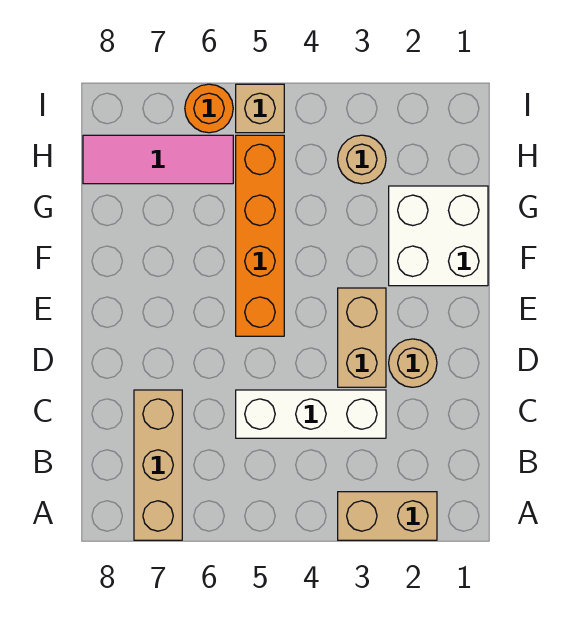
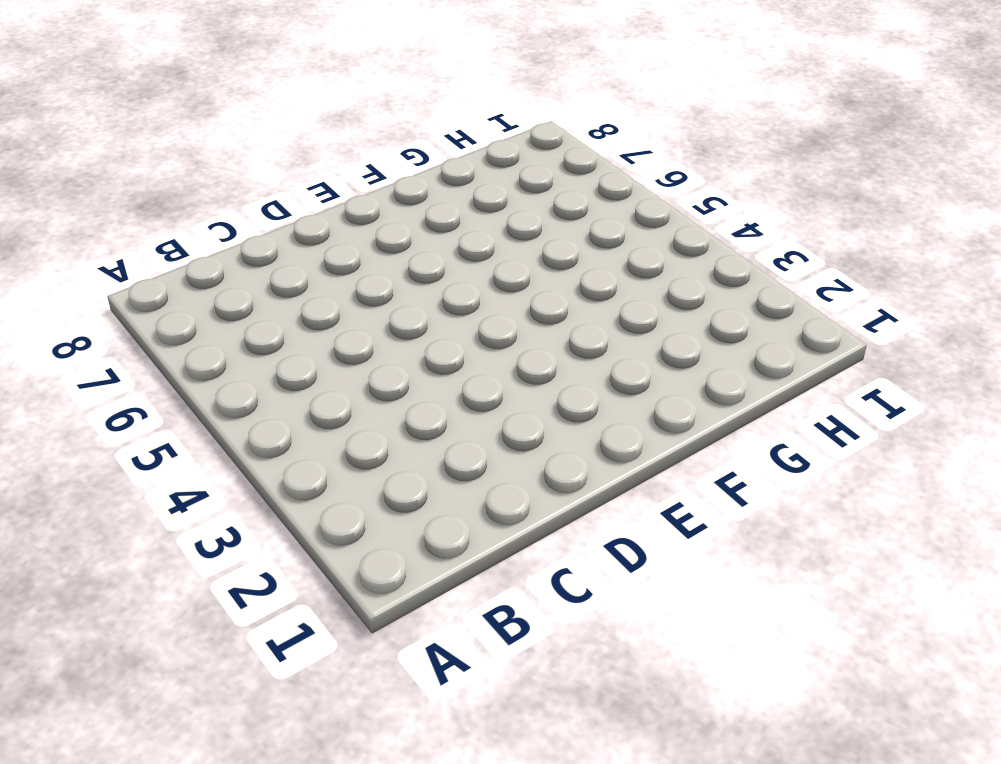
none -> tan brick A2:A3 level 1
none -> tan brick A7:C7 level 1

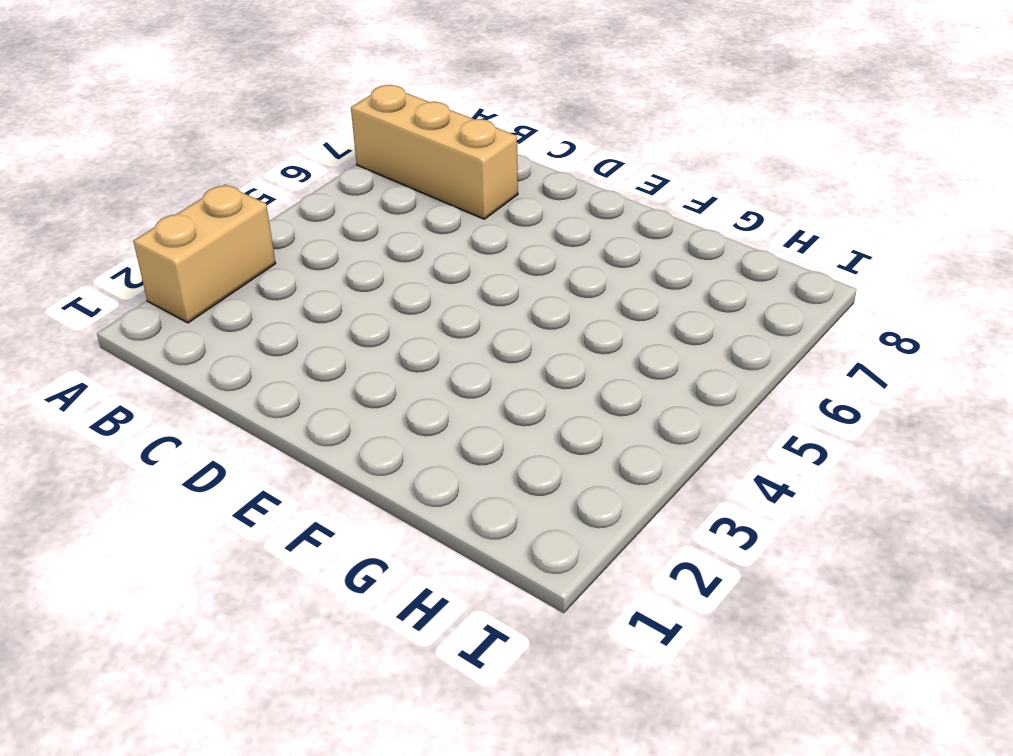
none -> white brick C3:C5 level 1
none -> tan round brick D2 level 1

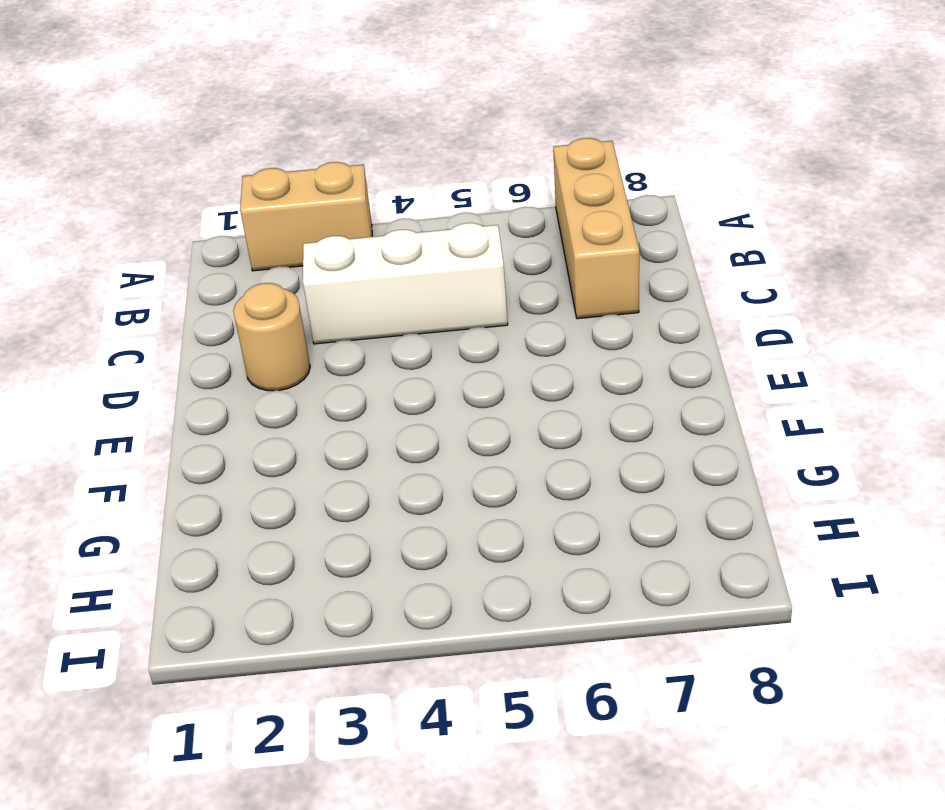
none -> tan brick D3:E3 level 1
none -> orange brick E5:H5 level 1

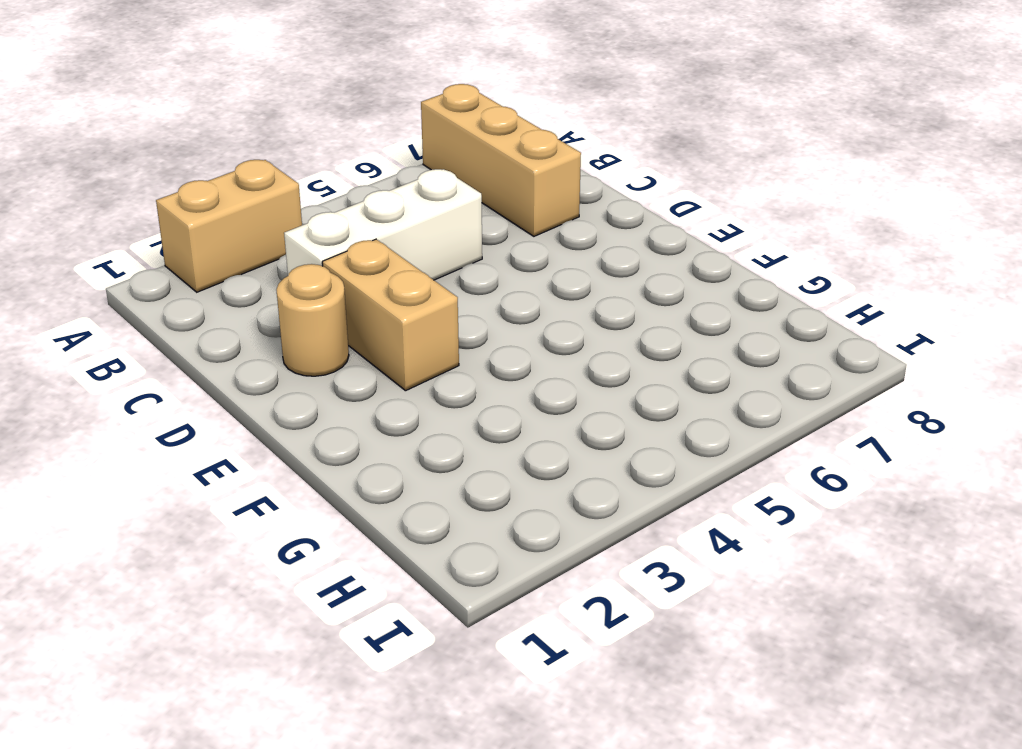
none -> orange brick E5:H5 level 1
none -> white brick F1:G2 level 1

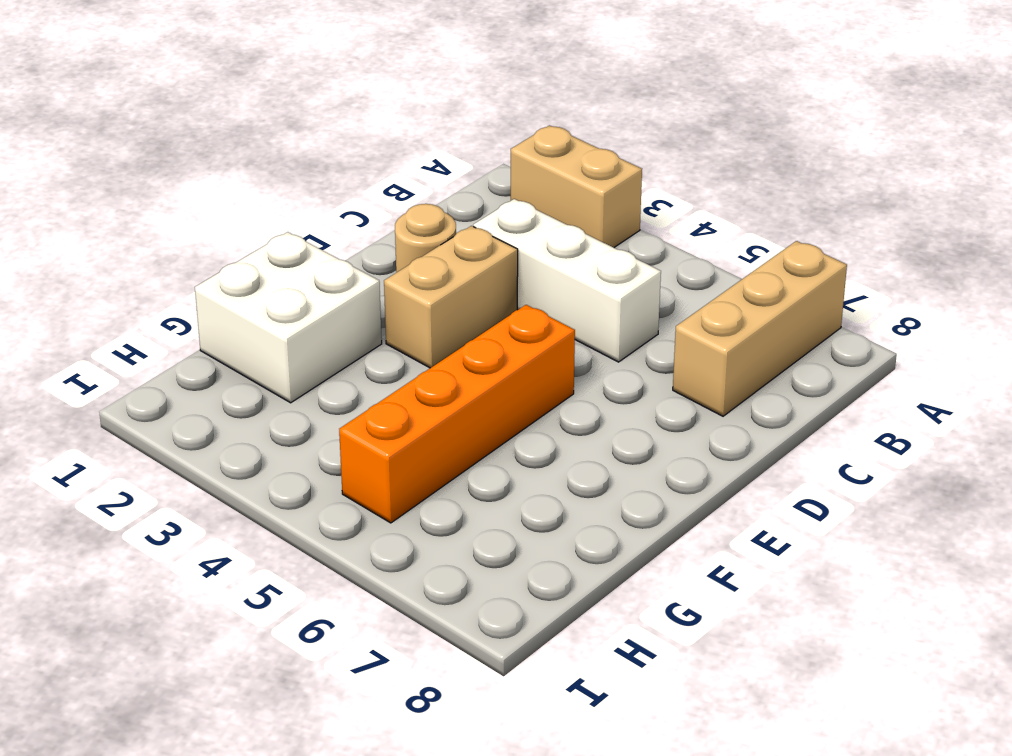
none -> tan round brick H3 level 1
none -> pink tile H6:H8 level 1

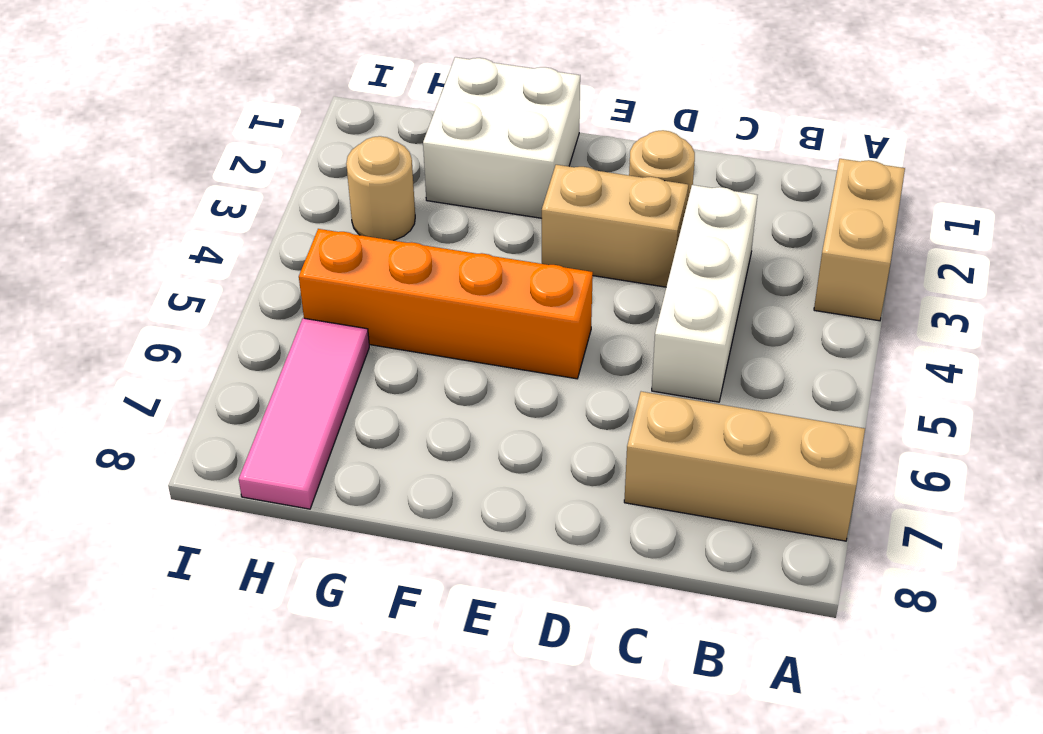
none -> tan brick I5 level 1
none -> orange round brick I6 level 1

